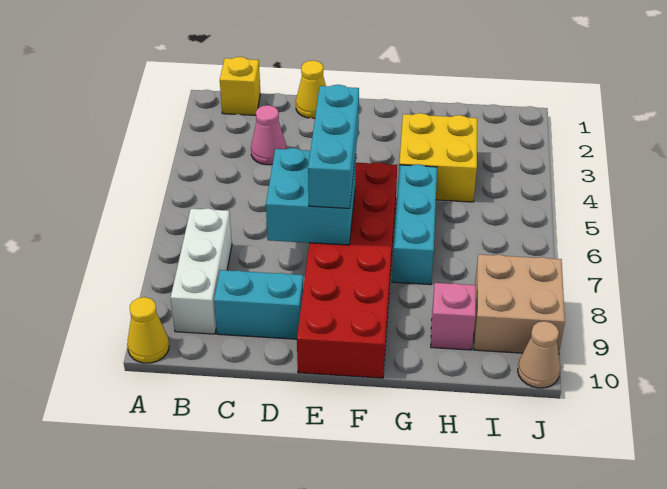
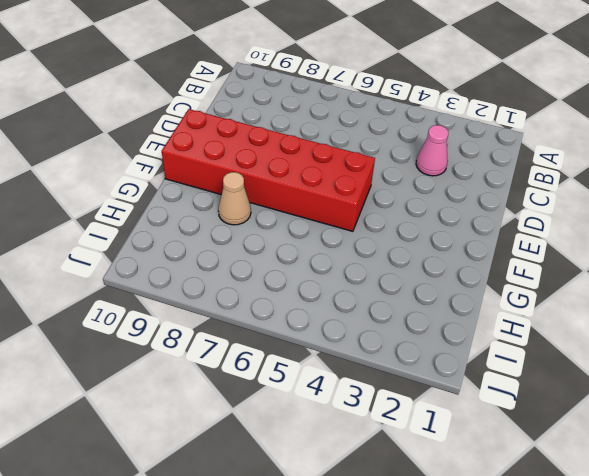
tan cone G8 level 1 -> tan cone J10 level 1
none -> yellow cone A10 level 1
none -> yellow brick B1 level 1
none -> white brick B7:B9 level 1

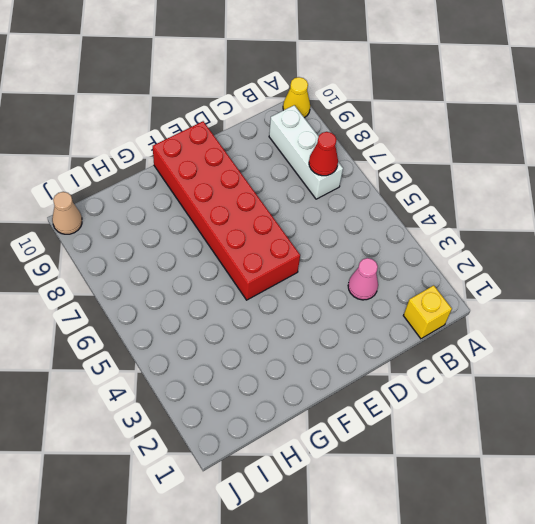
red cone B7 level 2 -> none
none -> cyan brick C9:D9 level 1
none -> yellow cone D1 level 1
none -> yellow brick G3:H4 level 1

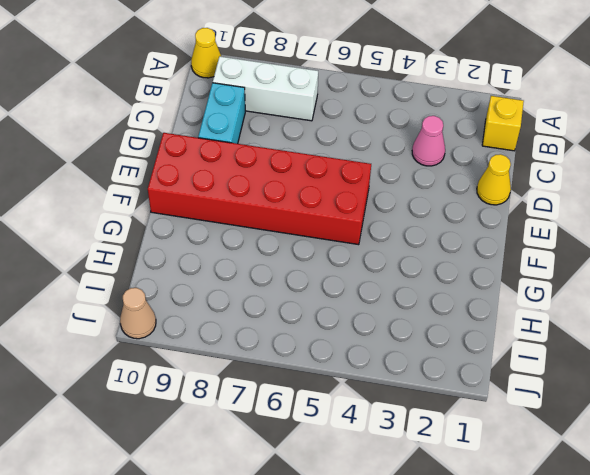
none -> yellow brick G3:H4 level 1
none -> cyan brick G5:G7 level 1
none -> pink brick H9 level 1

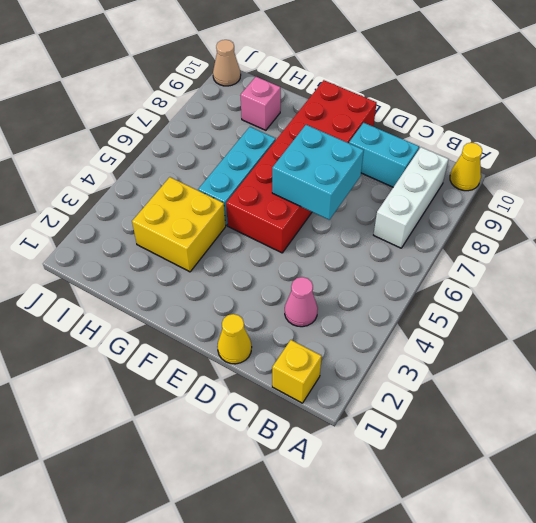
none -> tan brick I8:J9 level 1
none -> cyan brick E5:E7 level 3

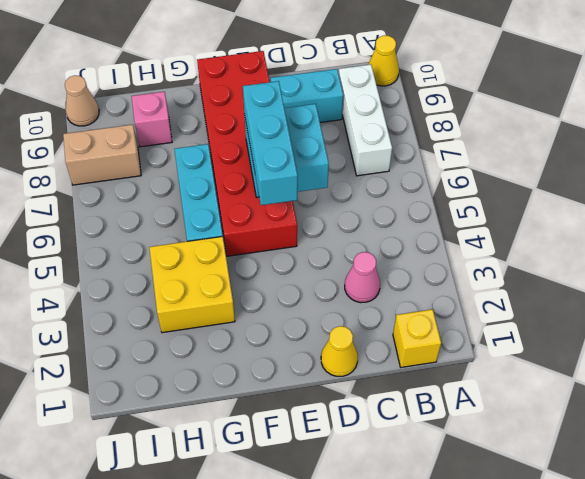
tan brick I8:J8 level 1 -> tan brick I8:J9 level 1

